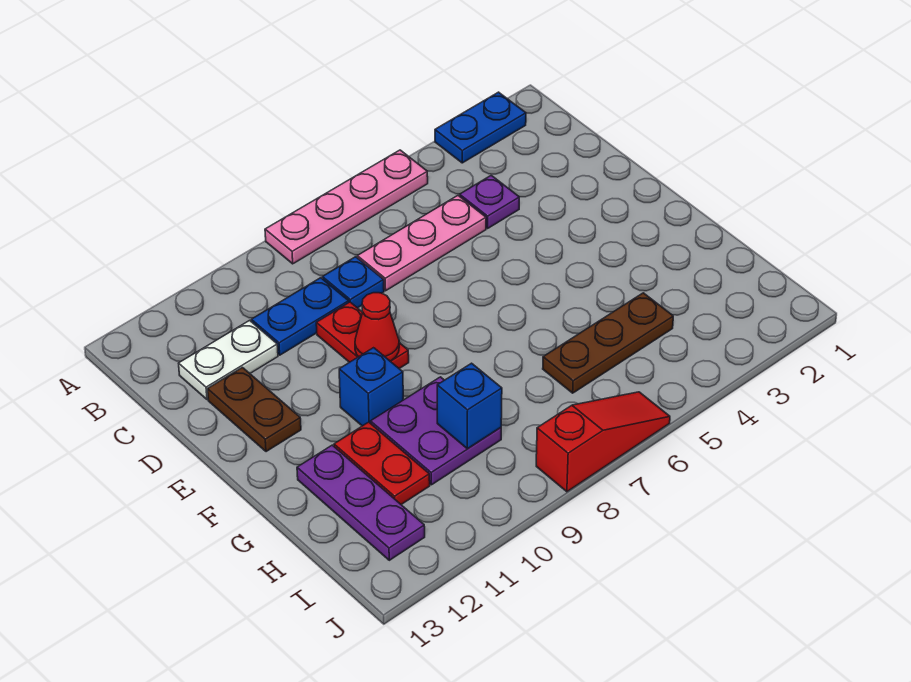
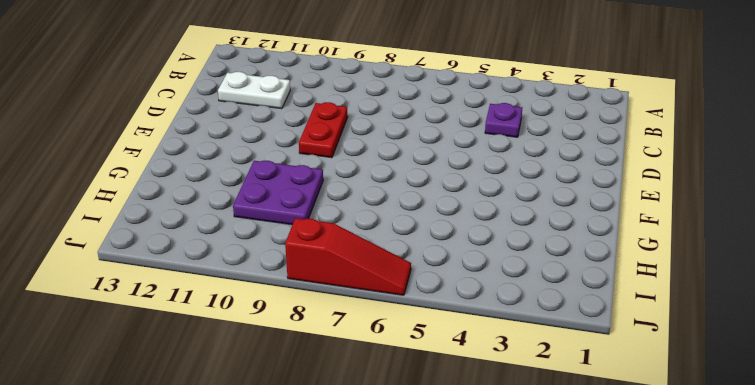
none -> blue plate A2:A3 level 1
none -> pink plate A5:A8 level 1
none -> pink plate C5:C7 level 1

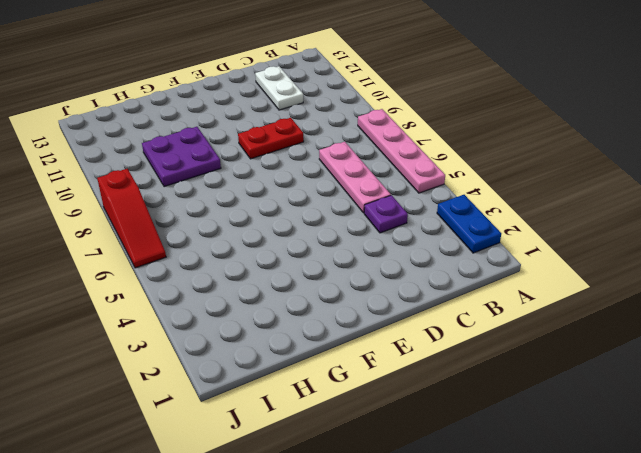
none -> blue plate C8 level 1
none -> blue plate C9:C10 level 1
none -> brown plate D12:E12 level 1

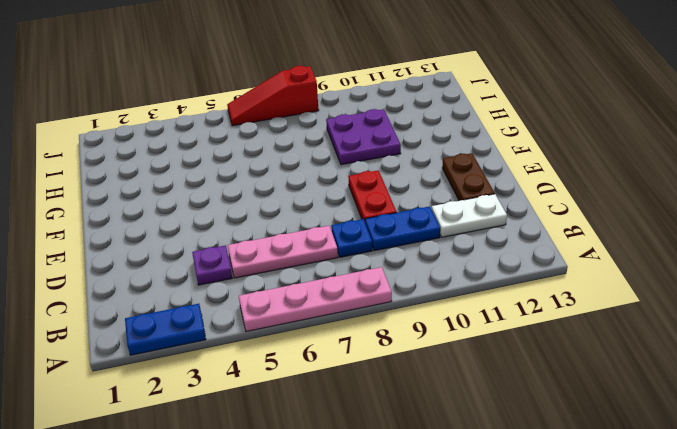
none -> blue brick F10 level 1
none -> red plate G11:H11 level 1
none -> purple plate G12:I12 level 1

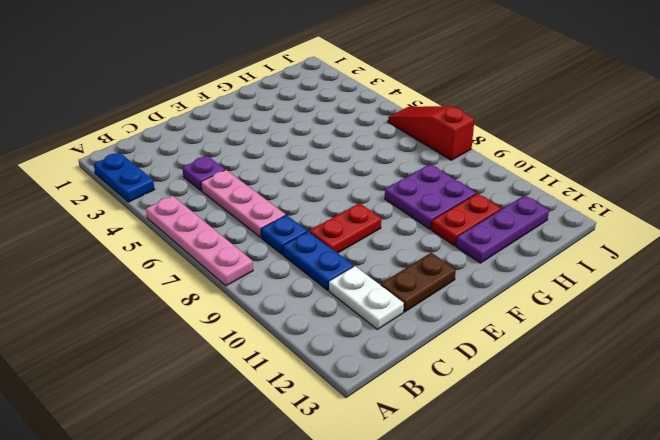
none -> blue brick F10 level 1
none -> brown plate H4:H6 level 1
none -> red cone E9 level 2

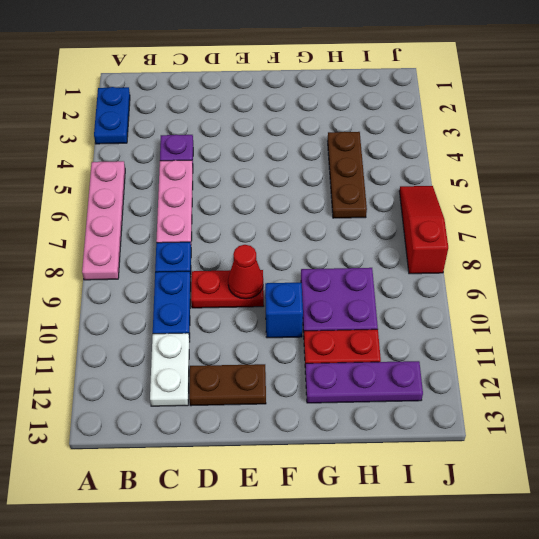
none -> blue brick H9 level 2

